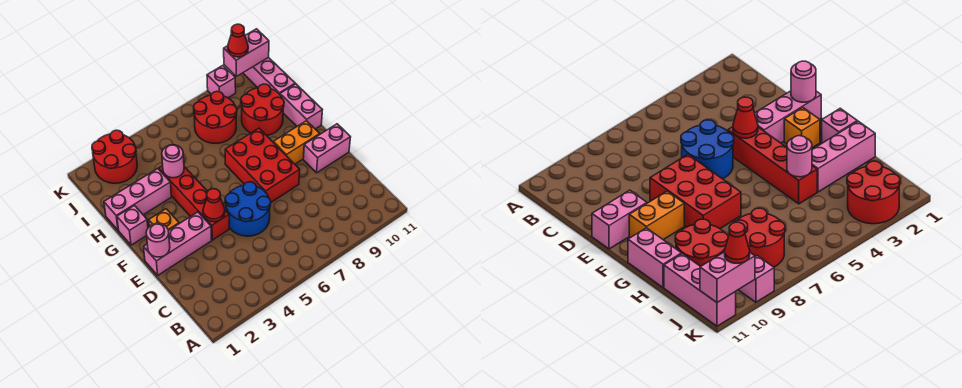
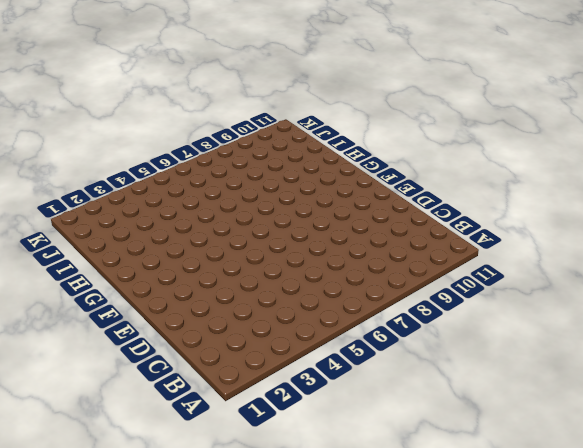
none -> blue round brick D5:E6 level 1
none -> pink brick E1:E3 level 1
none -> red brick E4:H4 level 1

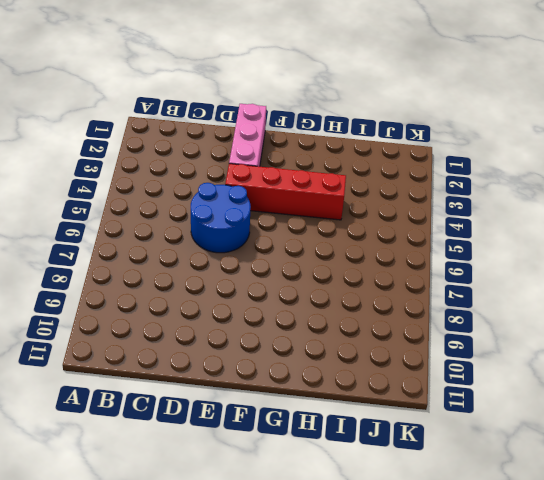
none -> red brick E7:G8 level 1
none -> pink brick E10:E11 level 1
none -> orange brick F2 level 1

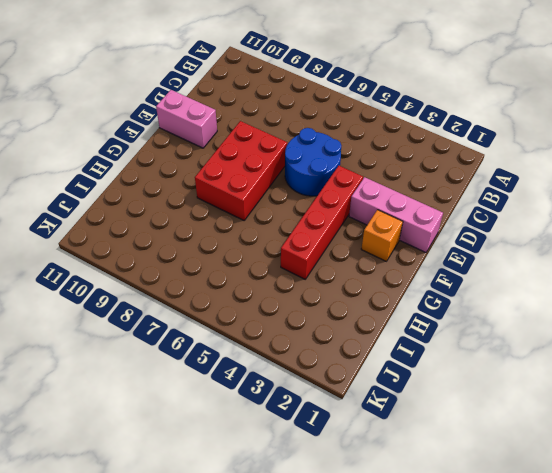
none -> orange brick F9:F10 level 1
none -> pink brick G1 level 1
none -> pink brick G11:H11 level 1

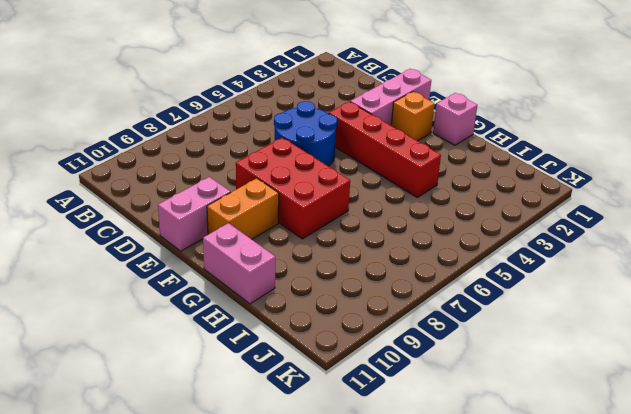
none -> pink brick H1:H3 level 1
none -> red round brick H9:I10 level 1
none -> red round brick I7:J8 level 1

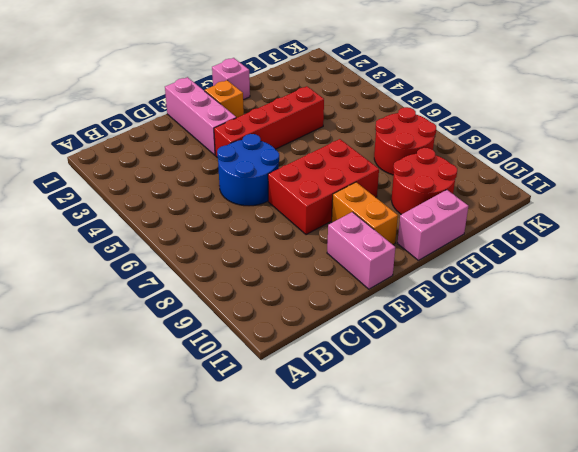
none -> pink brick H1:H3 level 1
none -> pink brick I11:K11 level 1
none -> red round brick J2:K3 level 1

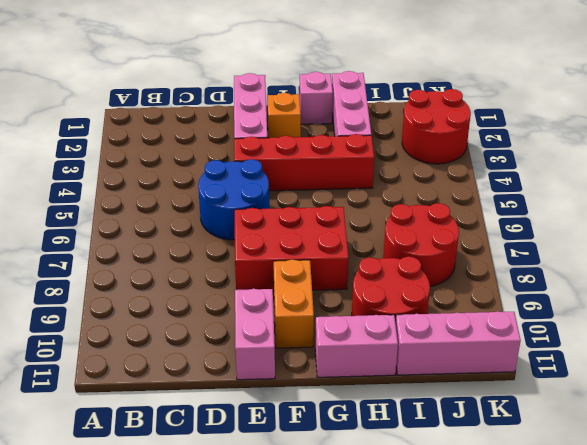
none -> pink brick K9 level 1
none -> pink round brick E1 level 2
none -> red cone E4 level 2

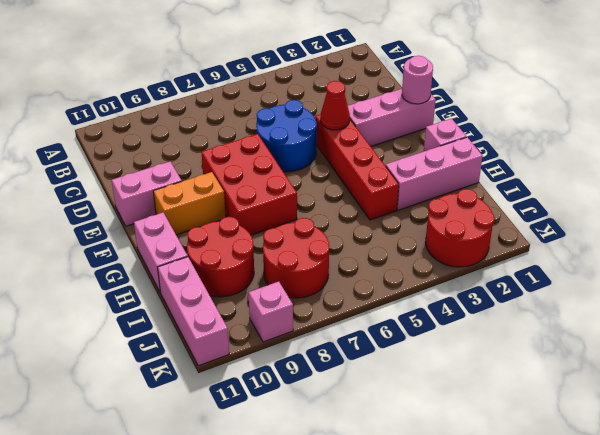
none -> orange brick F2 level 1
none -> pink round brick H4 level 2
none -> pink brick K10:K11 level 2

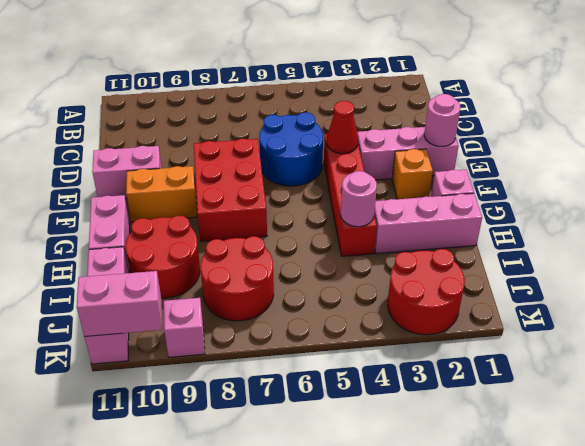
none -> red cone K10 level 3

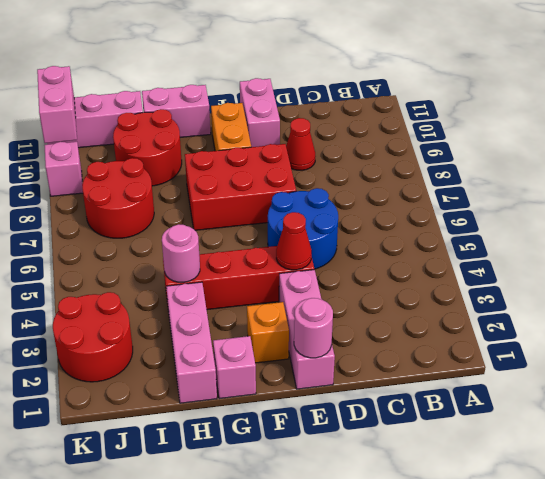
red cone D9 level 1 -> red cone K10 level 3

